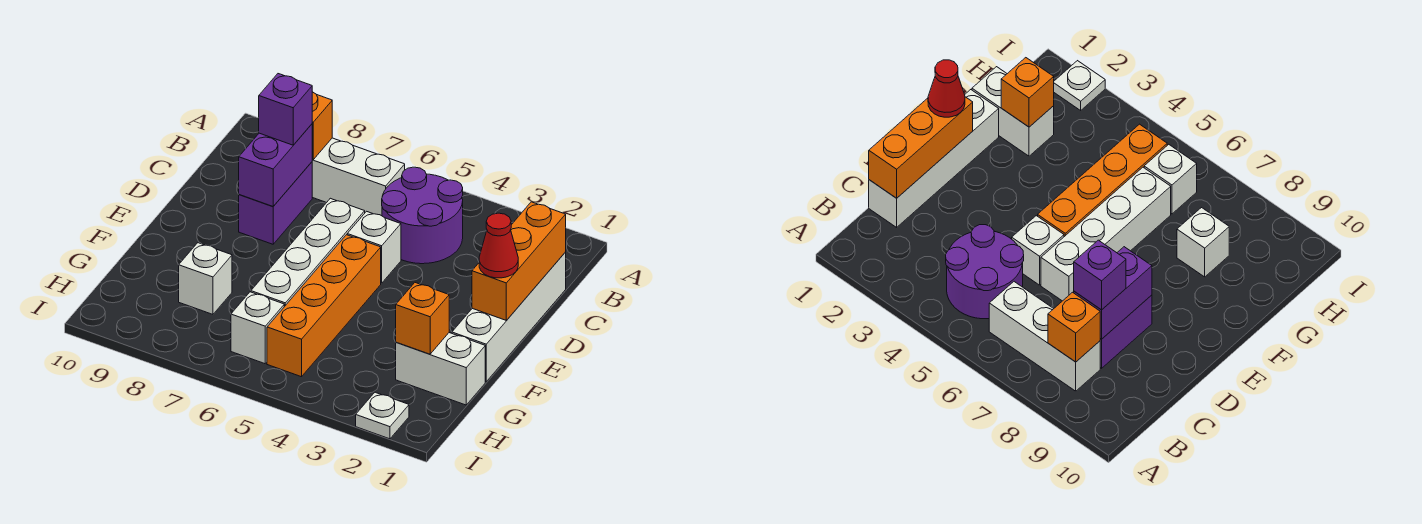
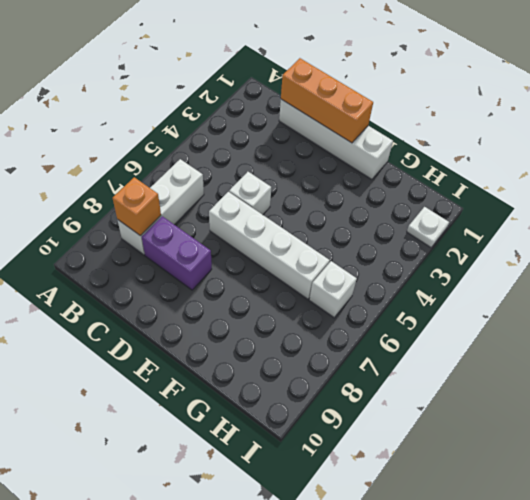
none -> purple round brick B4:C5 level 1
none -> orange brick E5:H5 level 1
none -> white brick G1:G2 level 1

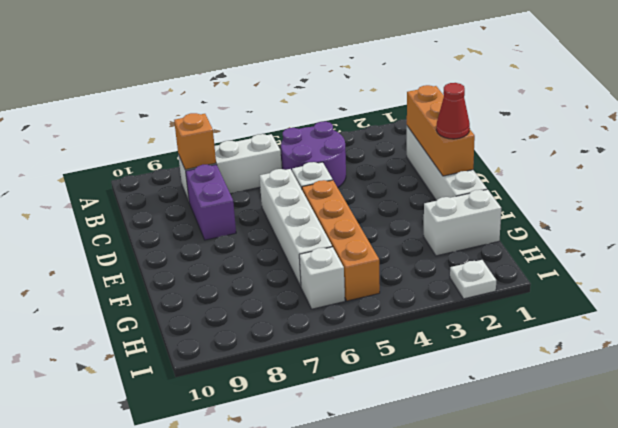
none -> white brick G8 level 1
none -> purple brick C8:D8 level 2
none -> orange brick G2 level 2

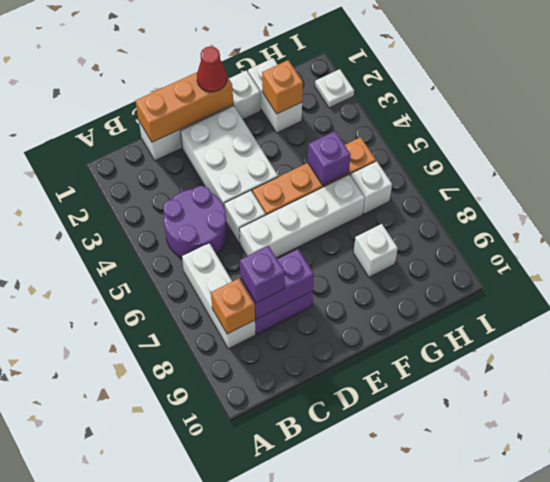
white brick D2:E4 level 1 -> none
purple brick G5 level 2 -> none

